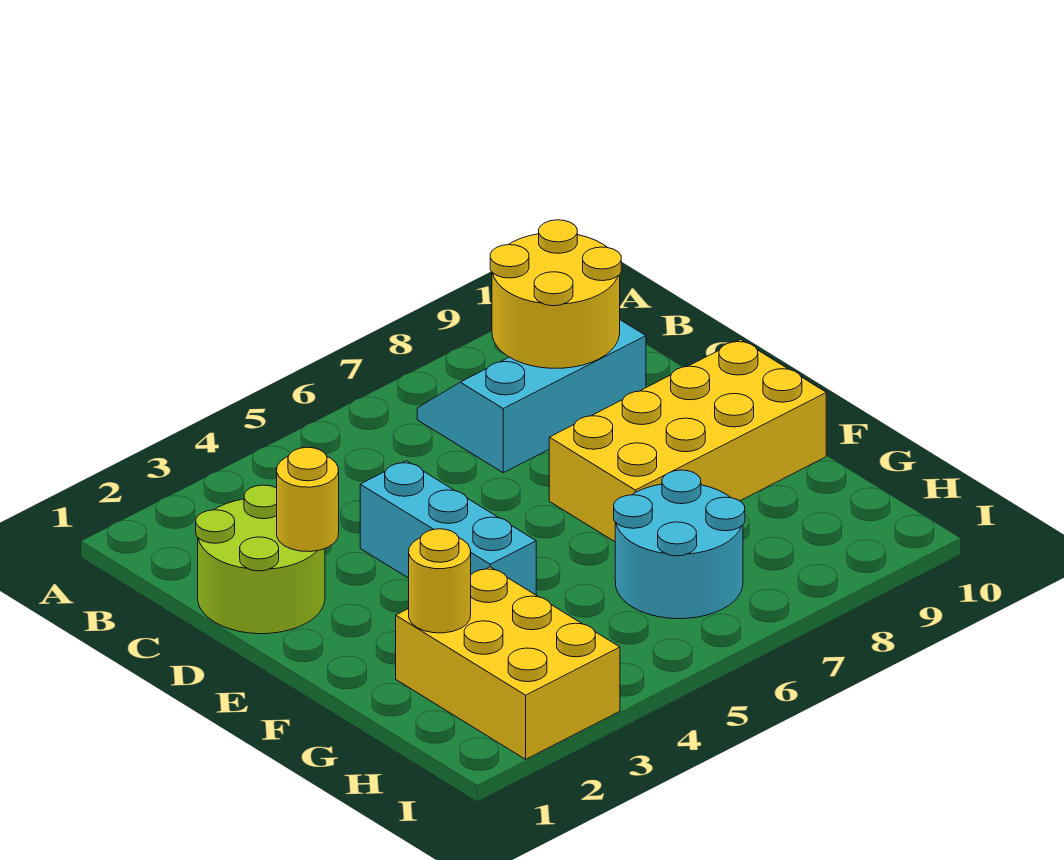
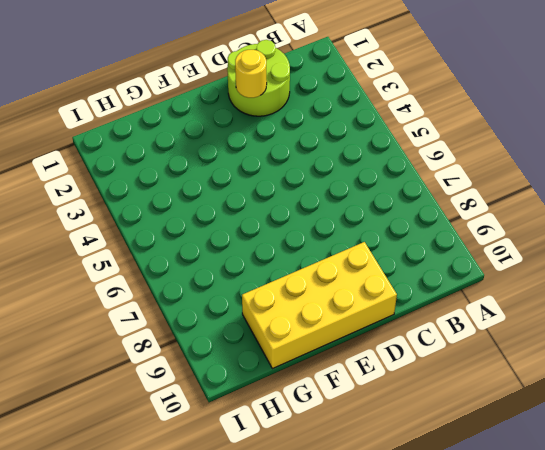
yellow brick D9:G10 level 1 -> yellow brick E7:F10 level 1
none -> cyan slope B7:C9 level 1 top C
none -> cyan brick D4:F4 level 1

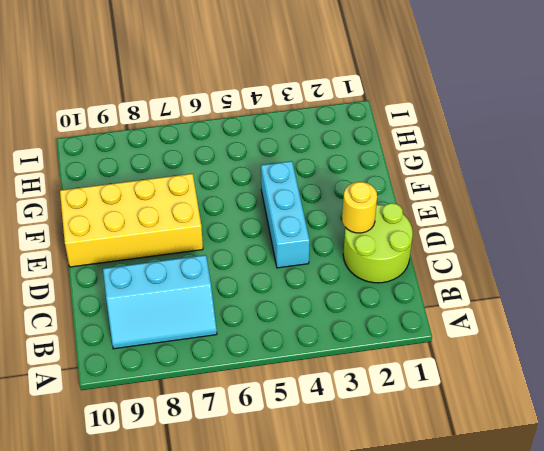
none -> yellow brick G2:I3 level 1
none -> cyan round brick G6:H7 level 1

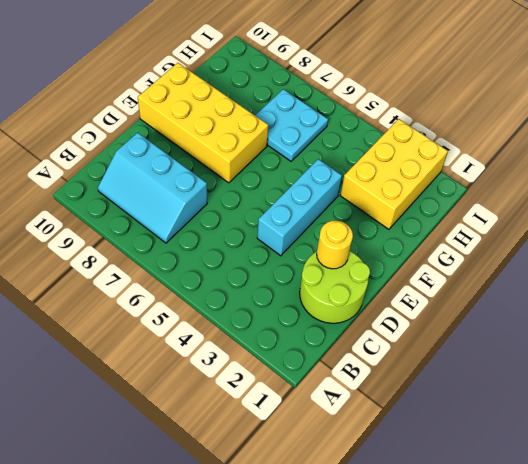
cyan plate G6:H7 level 1 -> cyan round brick G6:H7 level 1
none -> yellow round brick B8:C9 level 2
none -> yellow round brick G2 level 2

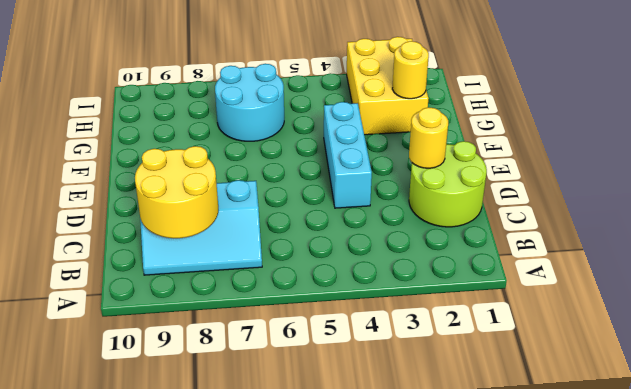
none -> yellow brick E7:F10 level 1

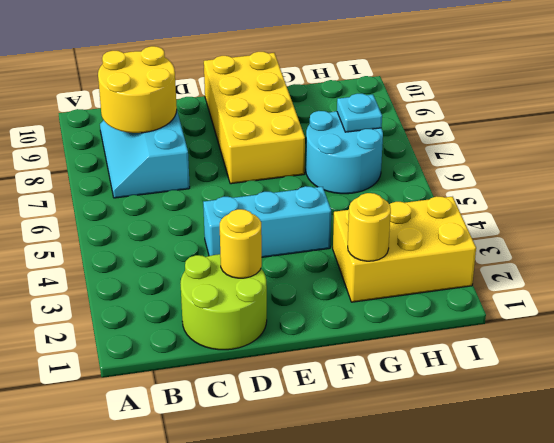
cyan plate H7 level 2 -> none

